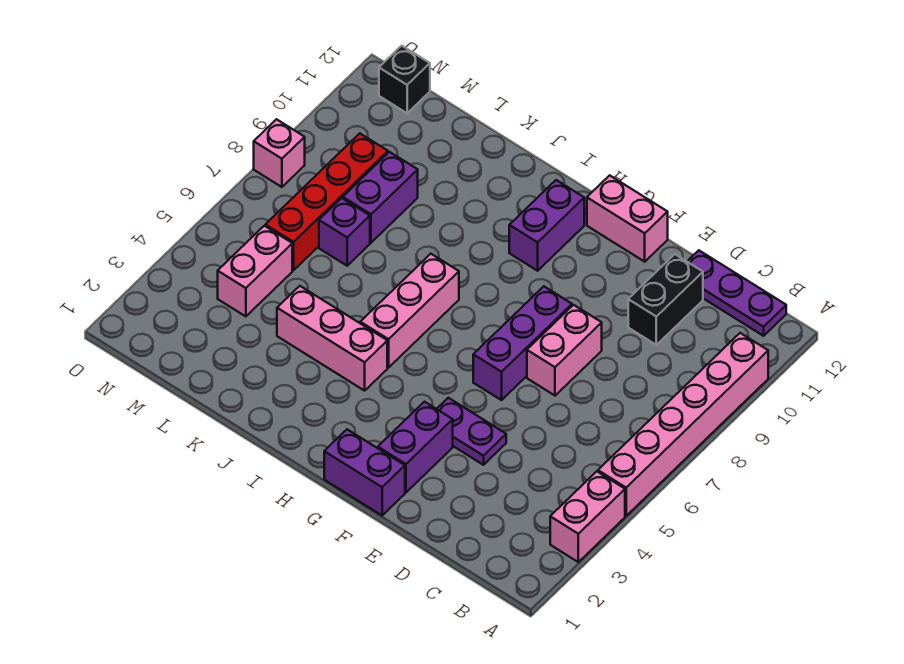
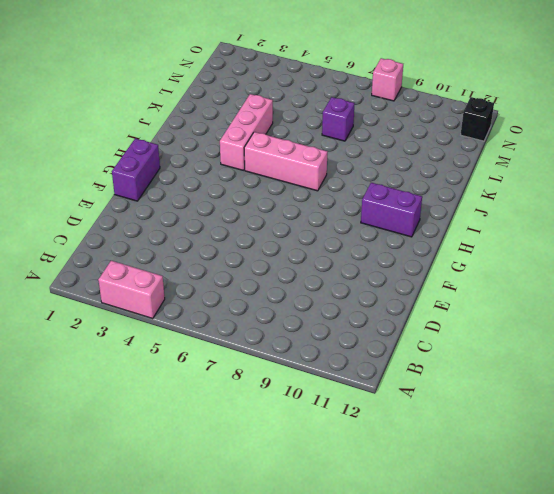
none -> pink brick A5:A10 level 1
none -> purple plate B12:D12 level 1
none -> black brick D10:D11 level 1

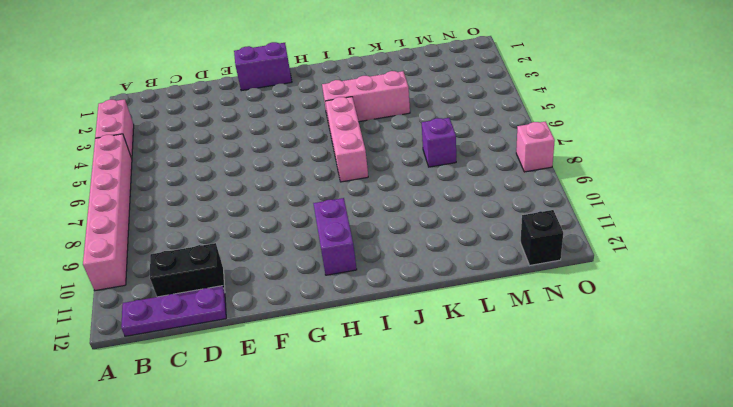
black brick C11:D11 level 1 -> black brick D10:D11 level 1
none -> purple plate E4:F4 level 1
none -> pink brick E7:E8 level 1
none -> purple brick F2:F3 level 1

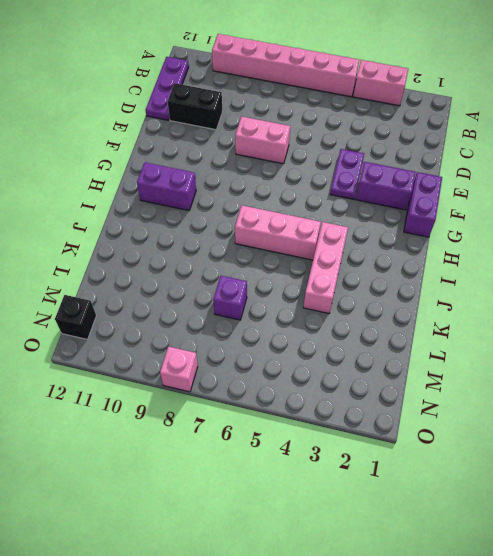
none -> purple brick F6:F8 level 1
none -> pink brick F12:G12 level 1
none -> purple brick L8:L9 level 1

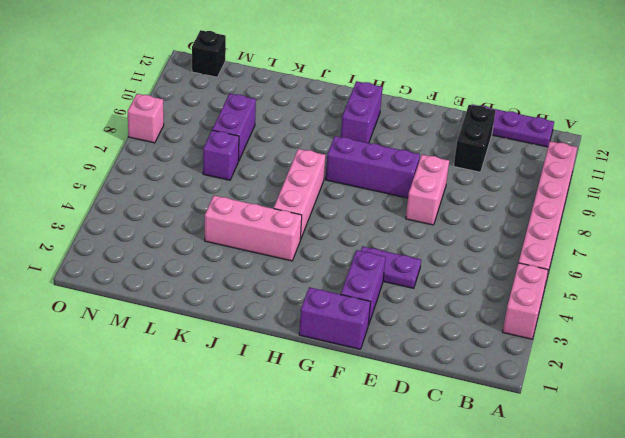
purple brick F8:H8 level 1 -> purple brick F6:F8 level 1
none -> pink brick F12:G12 level 1
none -> pink brick M4:M5 level 1
none -> red brick M6:M9 level 1

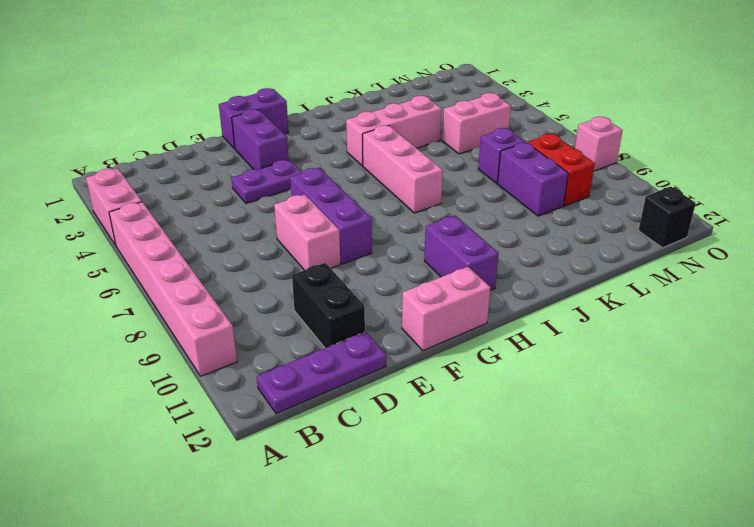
pink brick L5:M5 level 1 -> pink brick M4:M5 level 1
red brick M8:M9 level 1 -> red brick M6:M9 level 1

